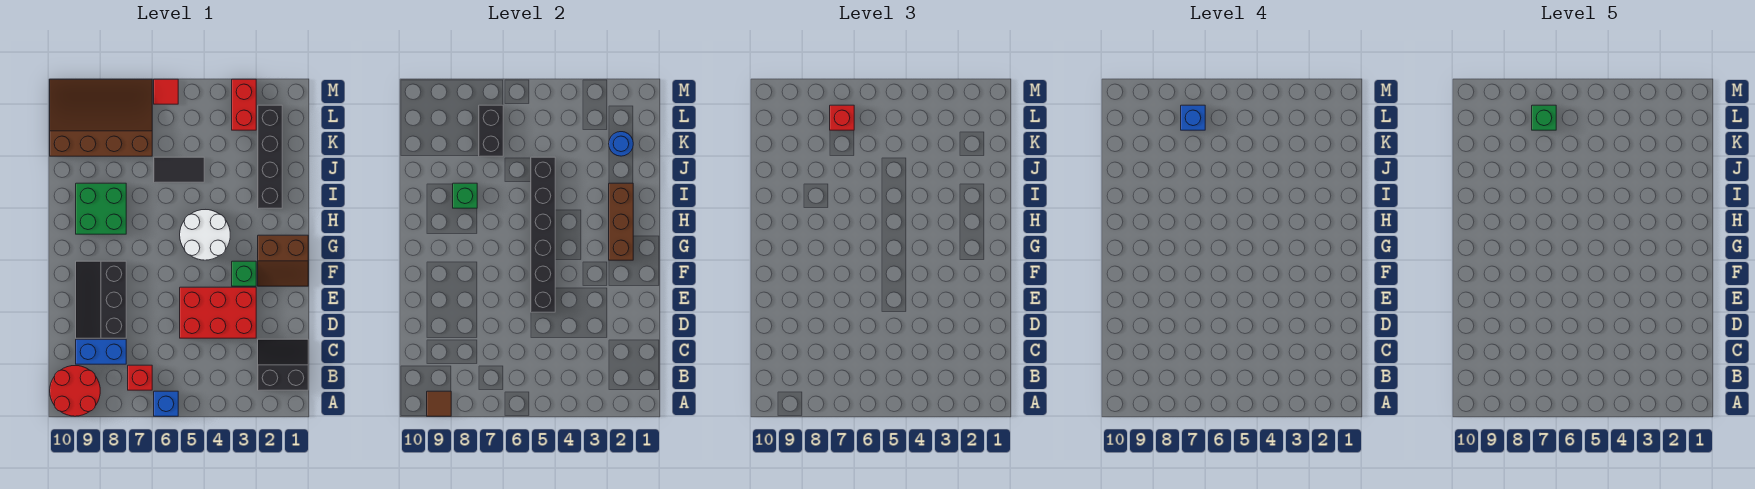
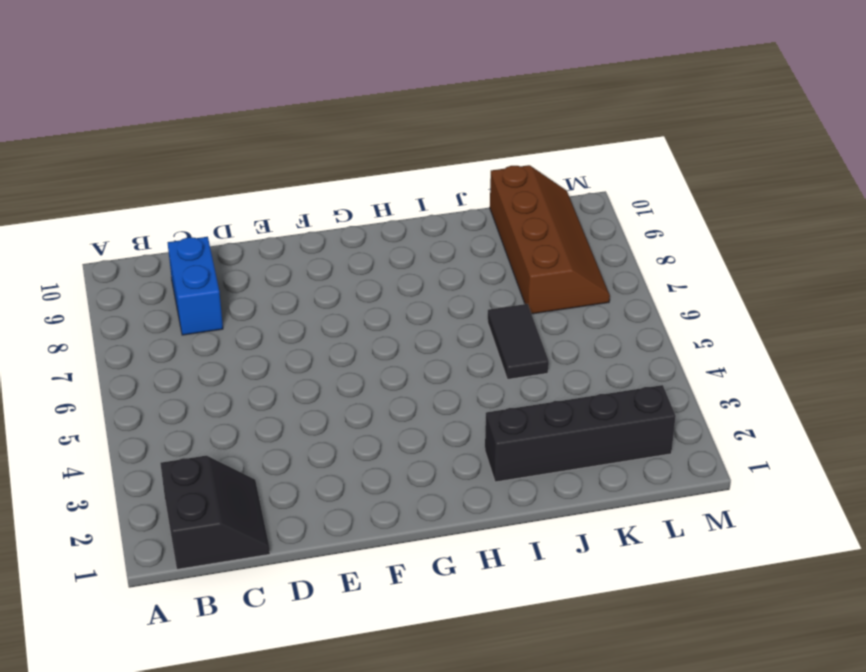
brown slope K7:L10 level 1 top K -> brown slope K7:M10 level 1 top K
none -> blue brick A6 level 1
none -> red round brick A9:B10 level 1
none -> red brick B7 level 1

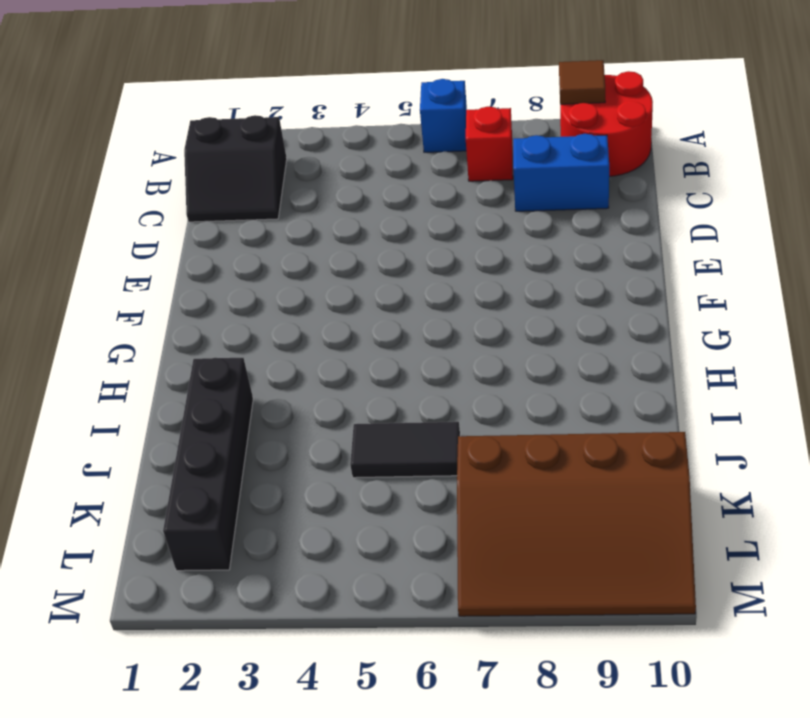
none -> red brick D3:E5 level 1
none -> black slope D8:F9 level 1 top 8
none -> brown slope F1:G2 level 1 top G

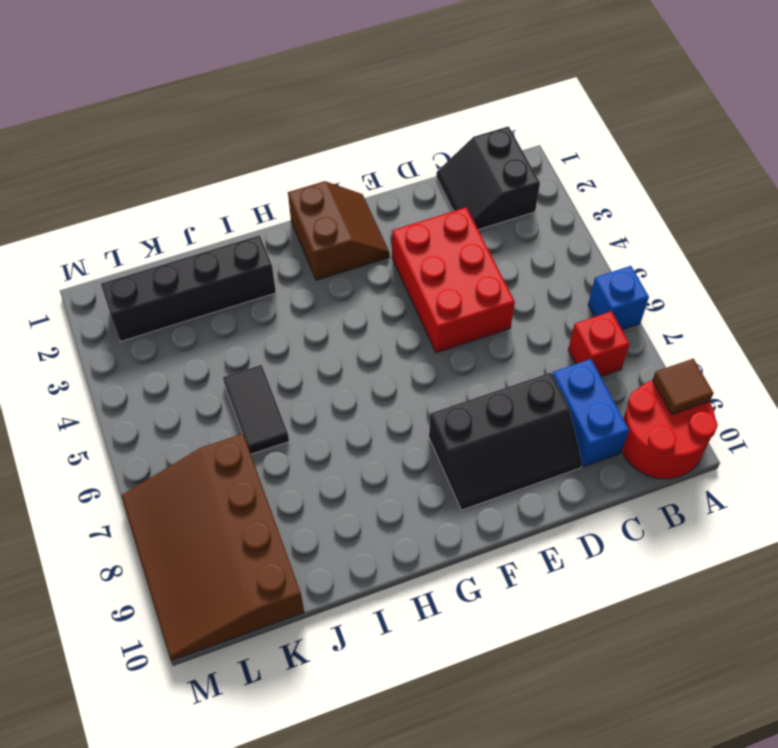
none -> green brick F3 level 1
none -> white round brick G4:H5 level 1
none -> green brick H8:I9 level 1

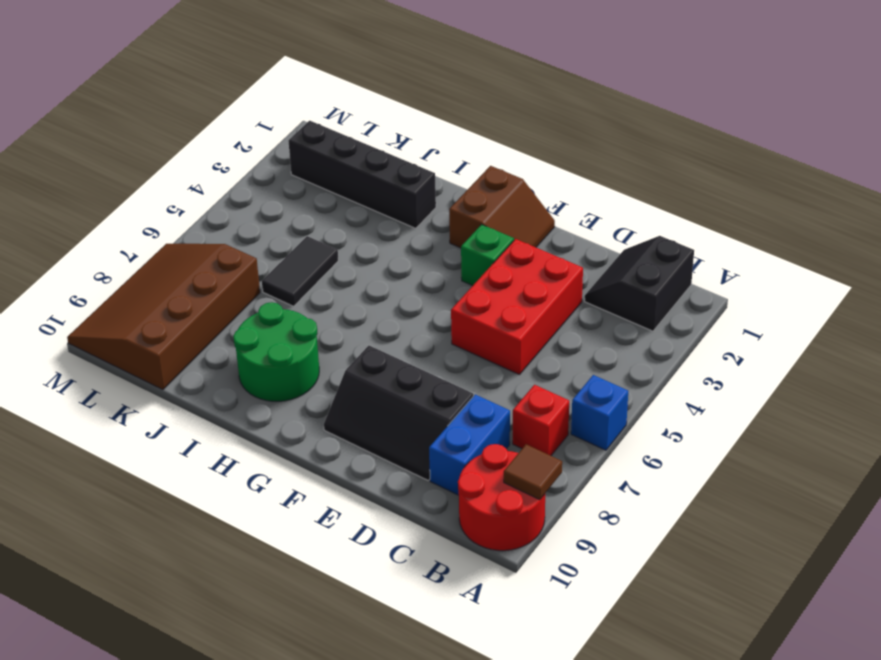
green round brick H8:I9 level 1 -> green brick H8:I9 level 1
none -> white round brick G4:H5 level 1
none -> red brick L3:M3 level 1
none -> red tile M6 level 1

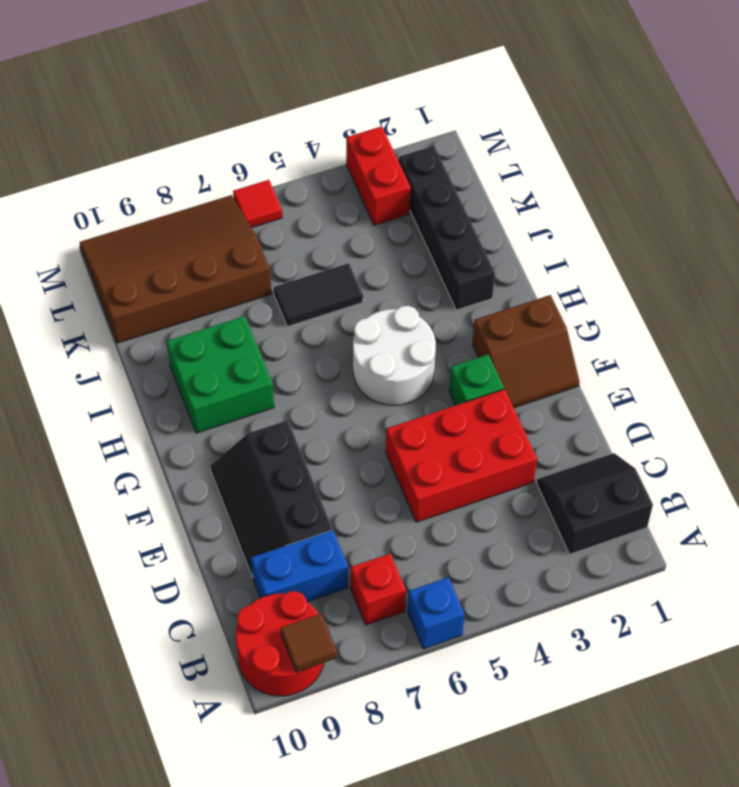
none -> black brick E5:J5 level 2
none -> brown brick G2:I2 level 2
none -> green brick I8 level 2

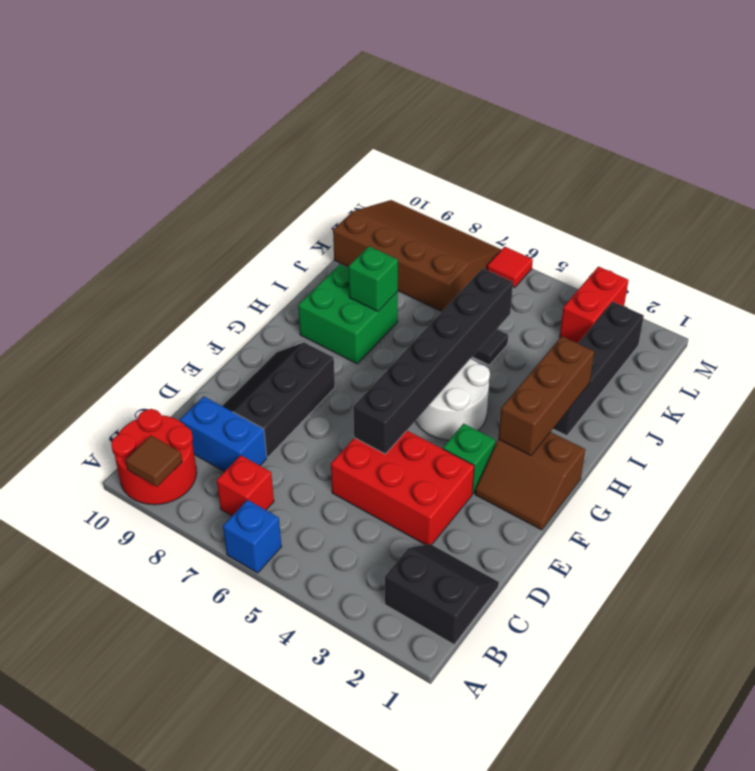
none -> blue round brick K2 level 2
none -> black brick K7:L7 level 2
none -> red brick L7 level 3

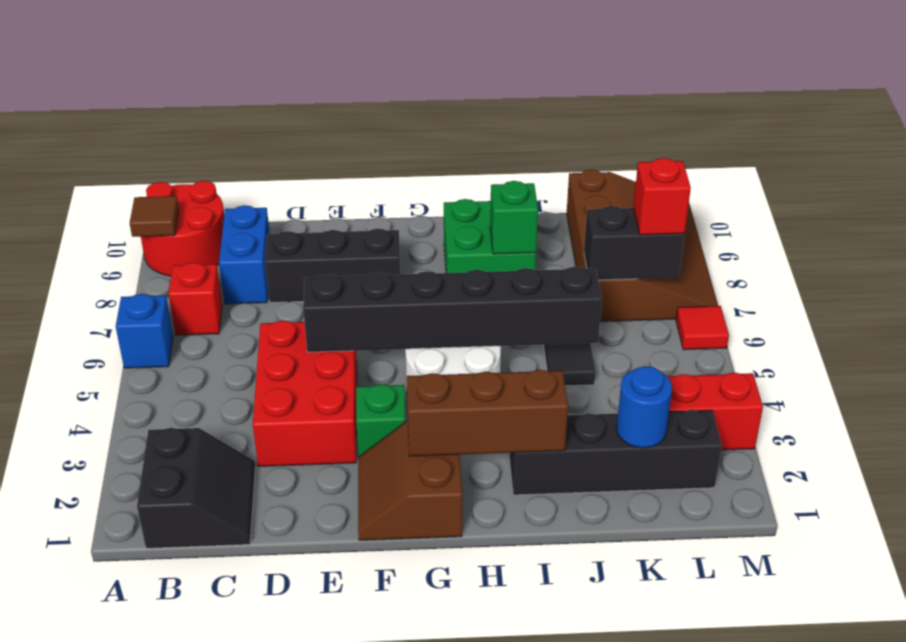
none -> blue brick L7 level 4
none -> green brick L7 level 5

